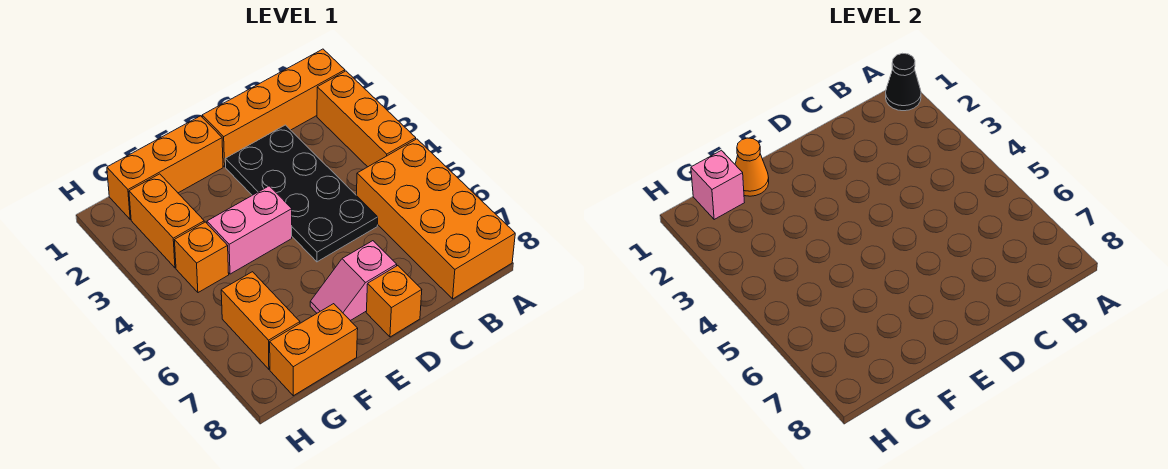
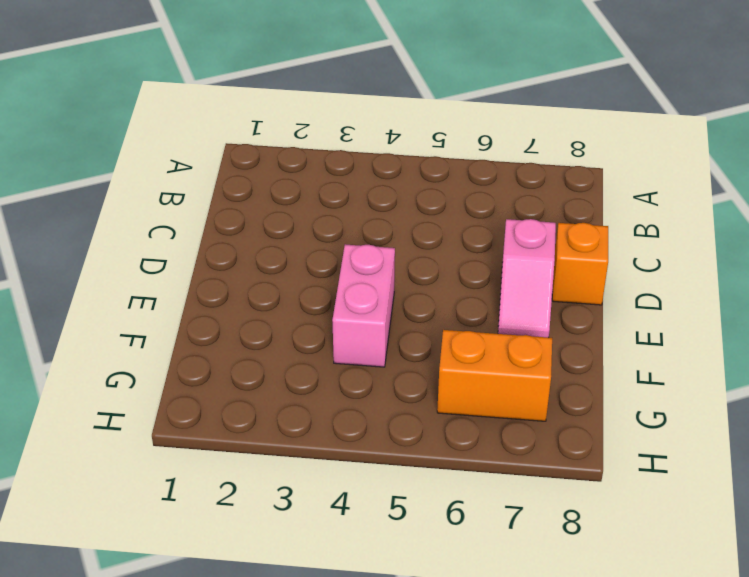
none -> orange brick A1:D1 level 1
none -> orange brick A2:A4 level 1
none -> orange brick A5:B8 level 1

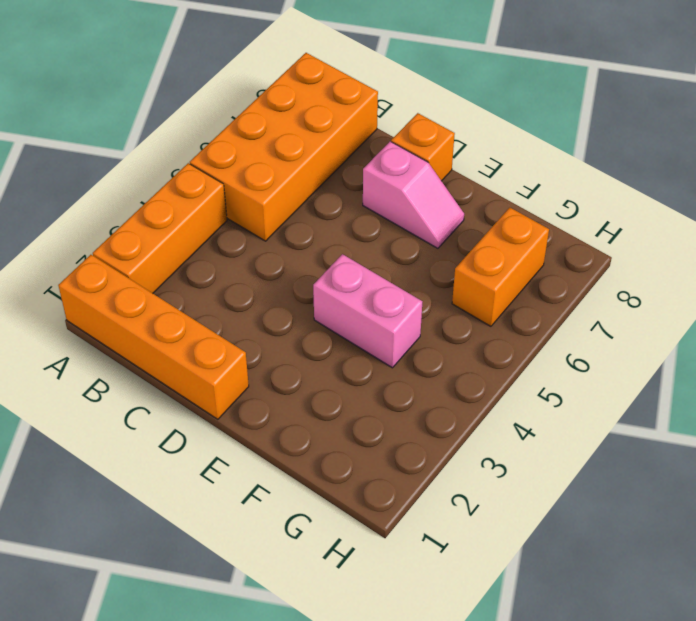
none -> black plate C2:D5 level 1
none -> orange brick E1:G1 level 1
none -> orange brick F8:G8 level 1

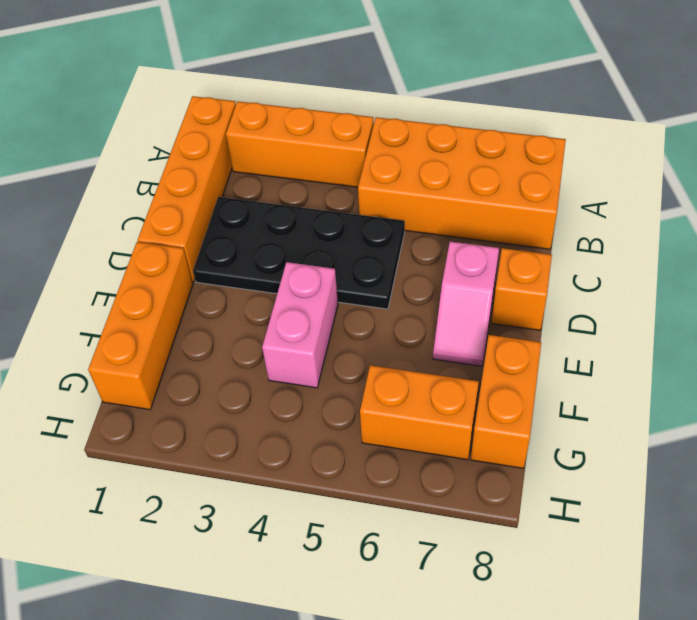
none -> orange brick G2:G3 level 1
none -> orange brick G4 level 1
none -> black cone A1 level 2

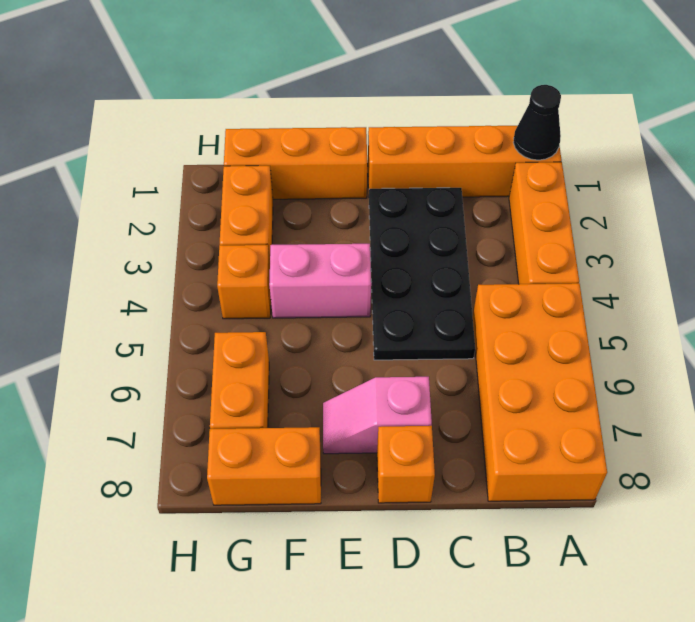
none -> orange cone F1 level 2
none -> pink brick G1 level 2

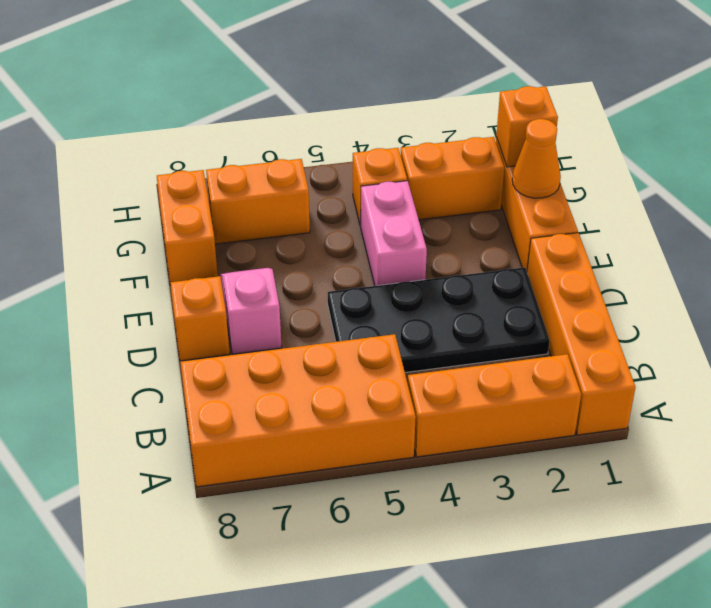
orange brick G1 level 2 -> pink brick G1 level 2
none -> black cone A1 level 2

